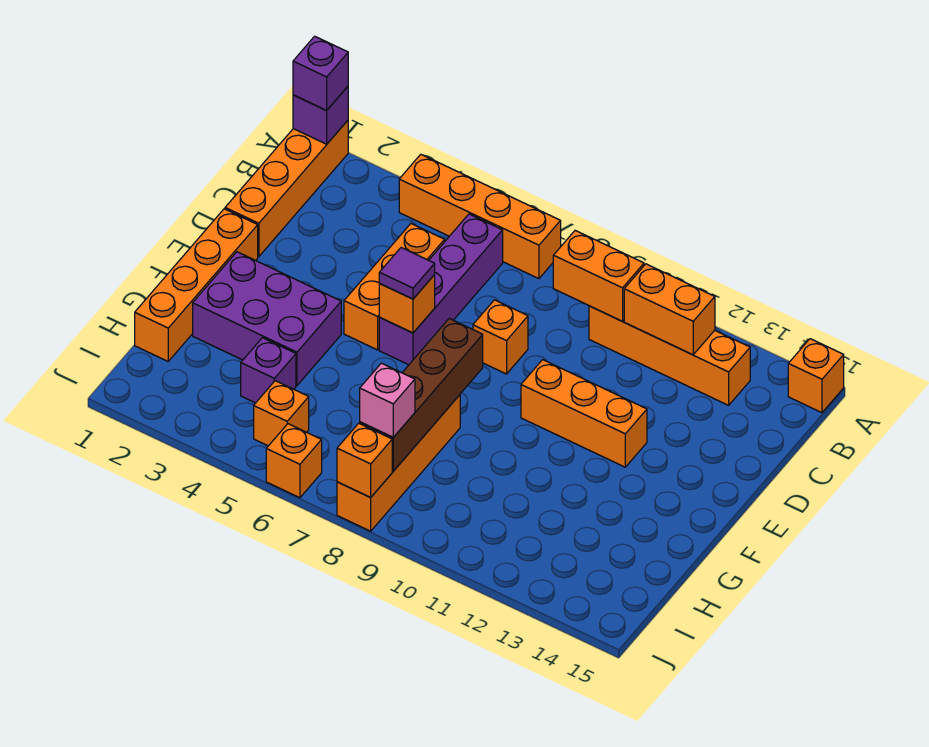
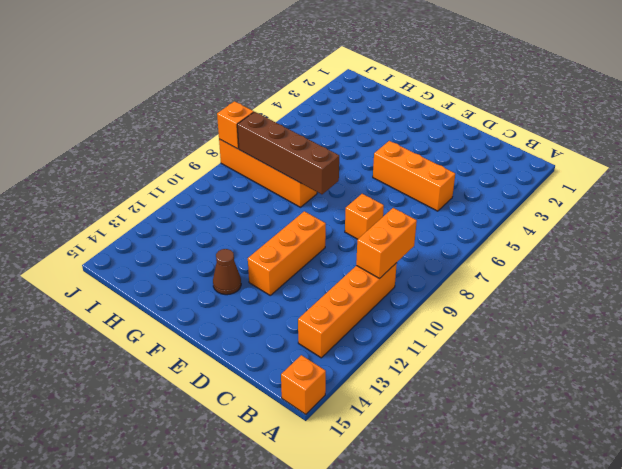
brown cone F13 level 1 -> none
none -> orange brick A1:D1 level 1
none -> orange brick A4:A7 level 1
none -> purple brick B6:E6 level 1

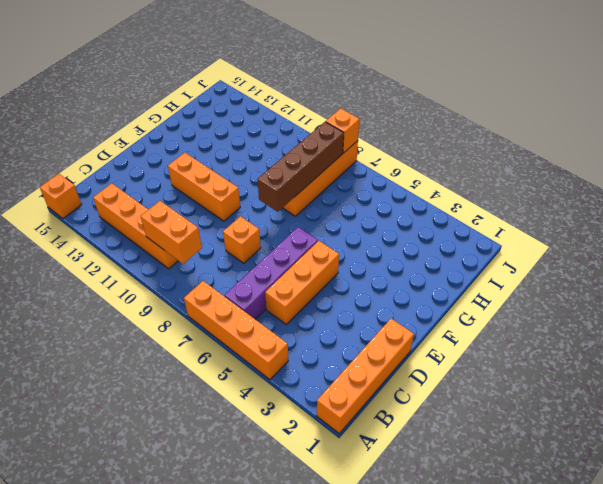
none -> orange brick E1:H1 level 1
none -> purple brick F2:G4 level 1
none -> purple brick H4 level 1

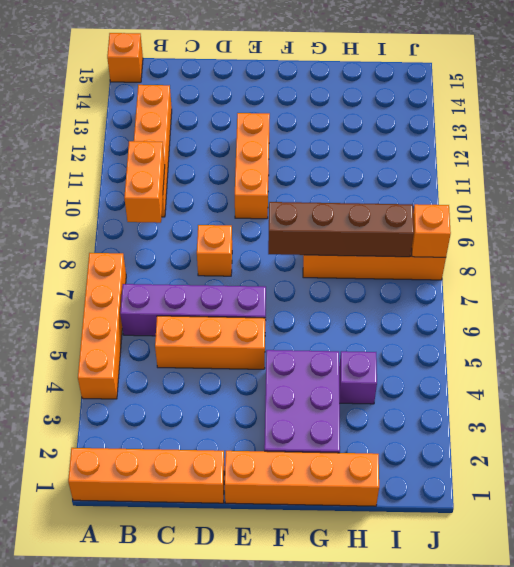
none -> orange brick I5 level 1
none -> orange brick J6 level 1
none -> purple brick A1 level 2

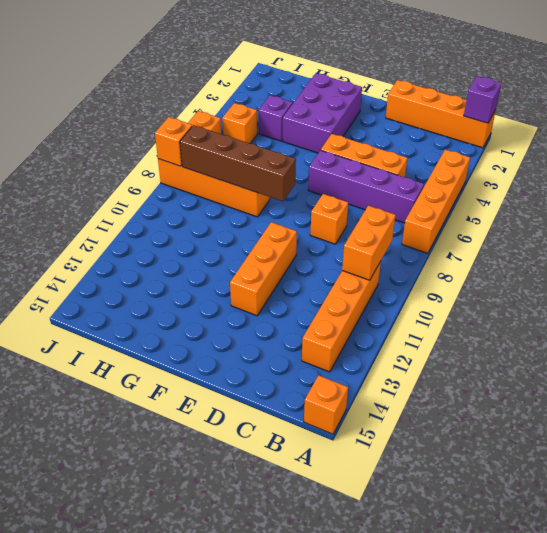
none -> orange brick E1:H1 level 1
none -> orange brick B11:B12 level 2
none -> orange brick E6 level 2

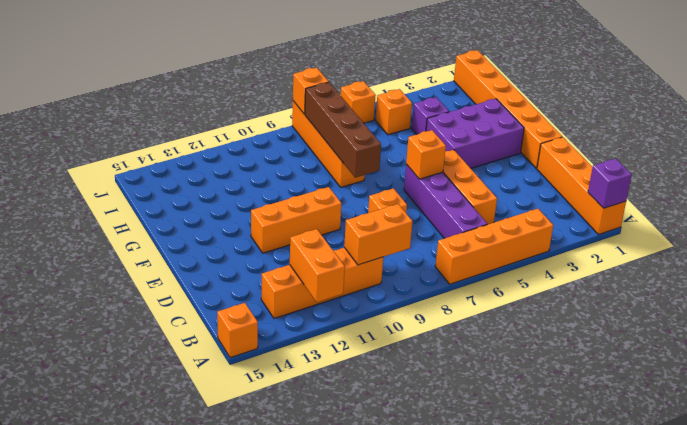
orange brick A12:B12 level 2 -> orange brick B11:B12 level 2
orange brick E1:J1 level 1 -> orange brick E1:H1 level 1
none -> purple brick A1 level 3
none -> purple tile E6 level 3
none -> pink brick I8 level 3

